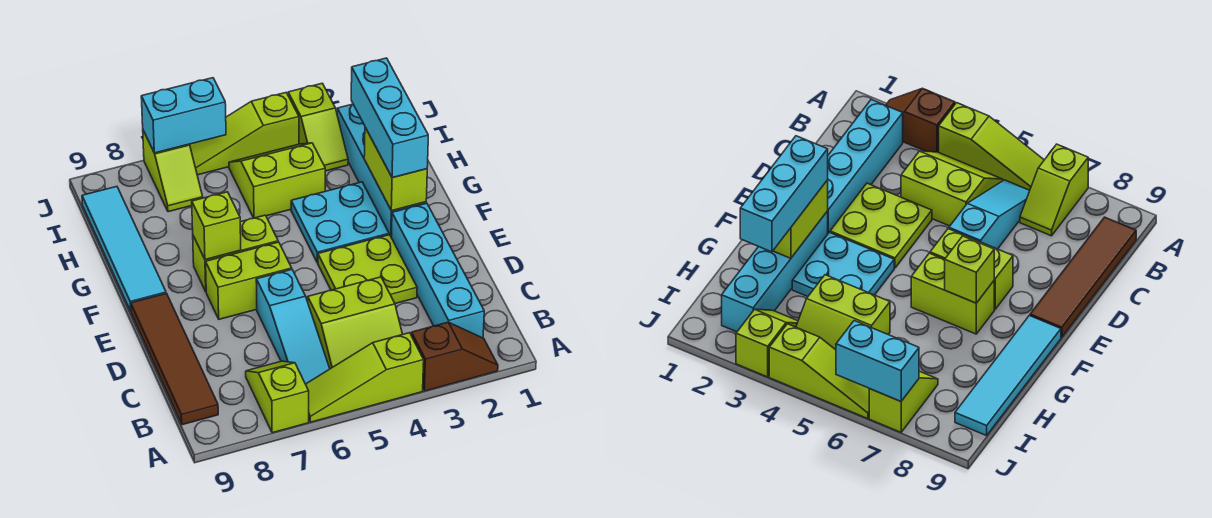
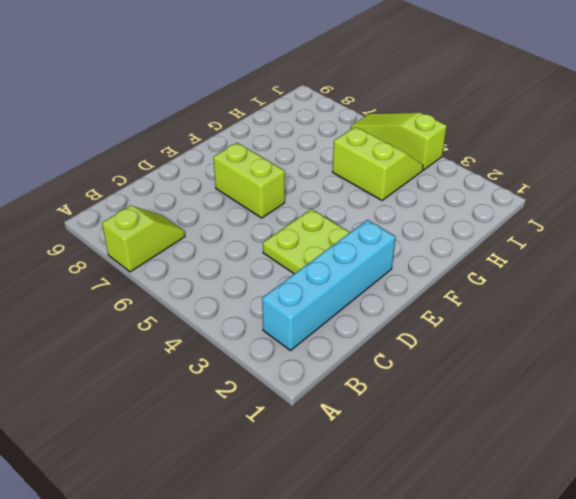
none -> brown slope A2:A3 level 1 top 3
none -> lime slope A4:A6 level 1 top 4
none -> lime slope B4:C5 level 1 top C

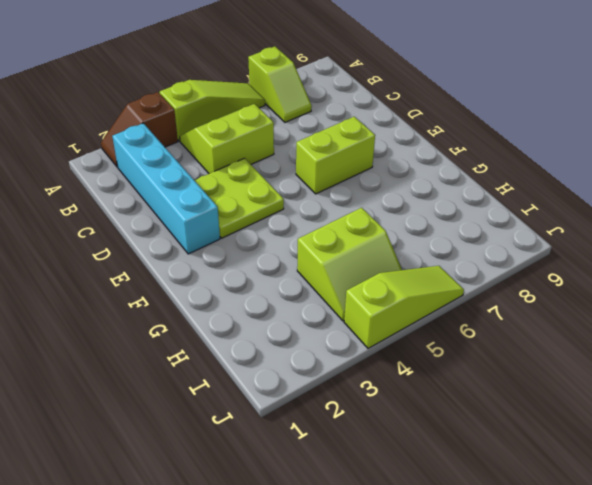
none -> cyan slope B6:D6 level 1 top D
none -> brown tile B9:E9 level 1
none -> cyan brick F2:I2 level 1

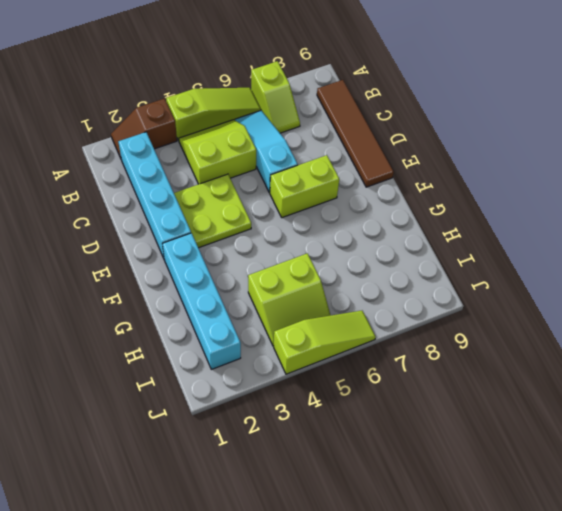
none -> cyan plate F3:G4 level 1
none -> lime brick F6:F7 level 1
none -> cyan tile F9:I9 level 1

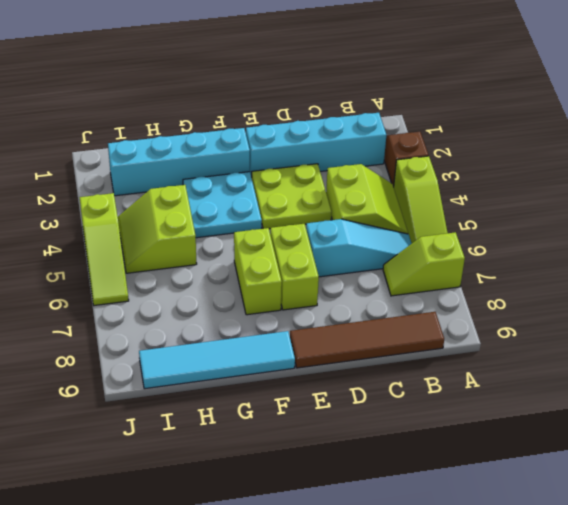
none -> lime slope I3:J3 level 1 top J
none -> lime slope I7:J7 level 1 top J
none -> lime brick F2:G2 level 2

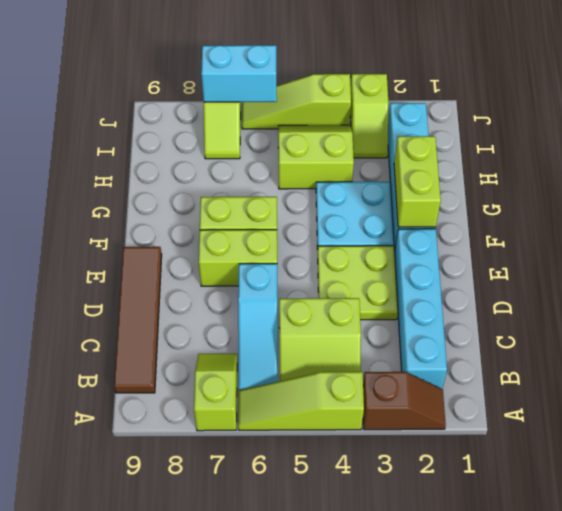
none -> cyan tile F9:I9 level 1
none -> lime brick F7 level 2
none -> cyan brick F2:H2 level 3

